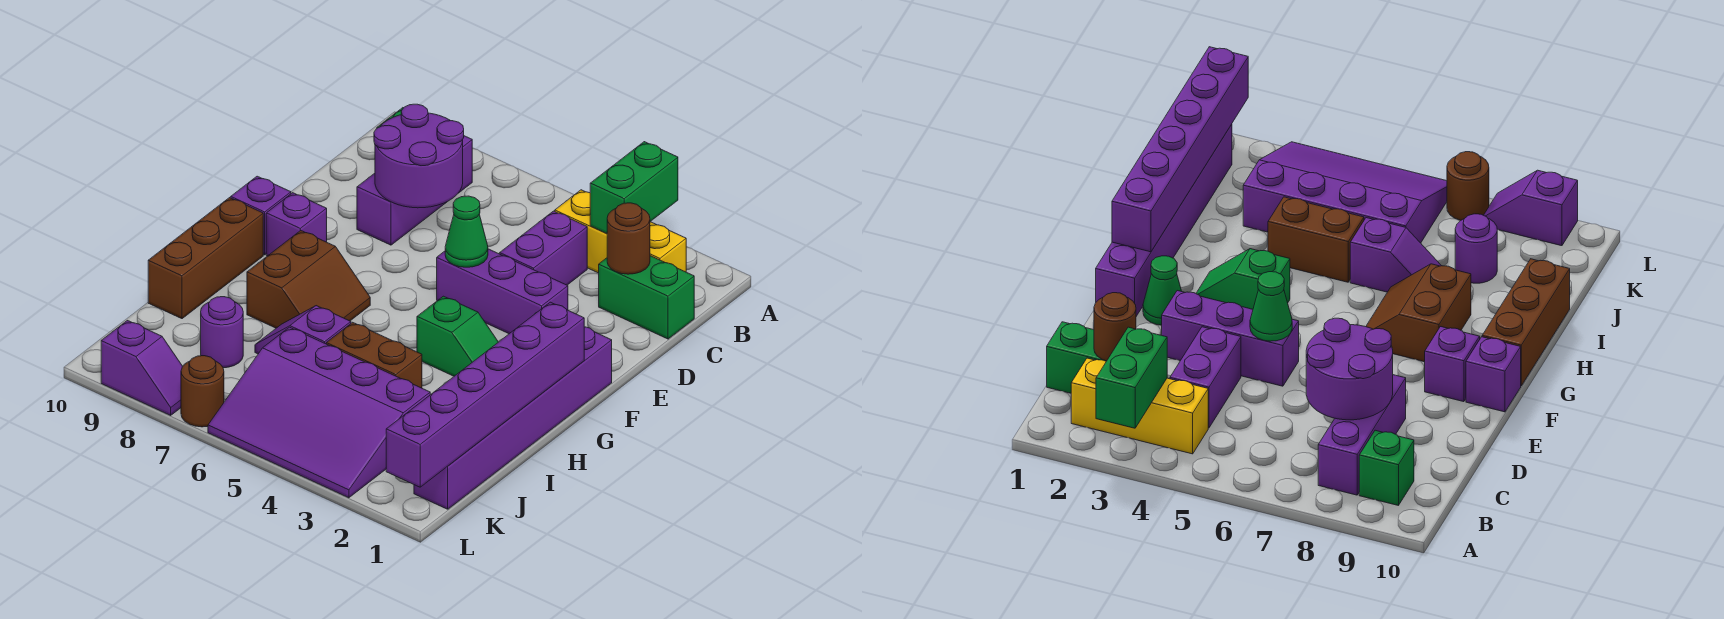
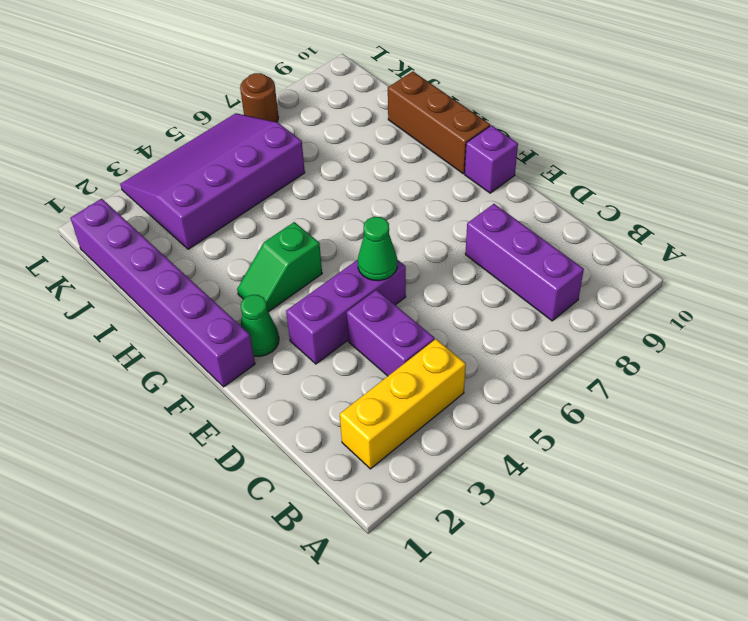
none -> green brick B9 level 1
none -> green brick C1:C2 level 1
none -> purple brick F9 level 1

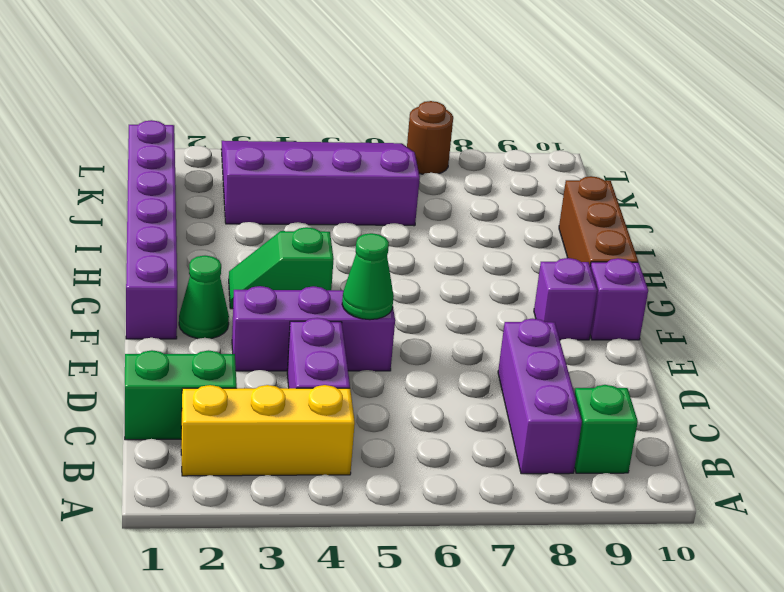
none -> brown slope G7:H8 level 1 top 8
none -> brown brick I4:I5 level 1
none -> purple slope I6:I7 level 1 top 6

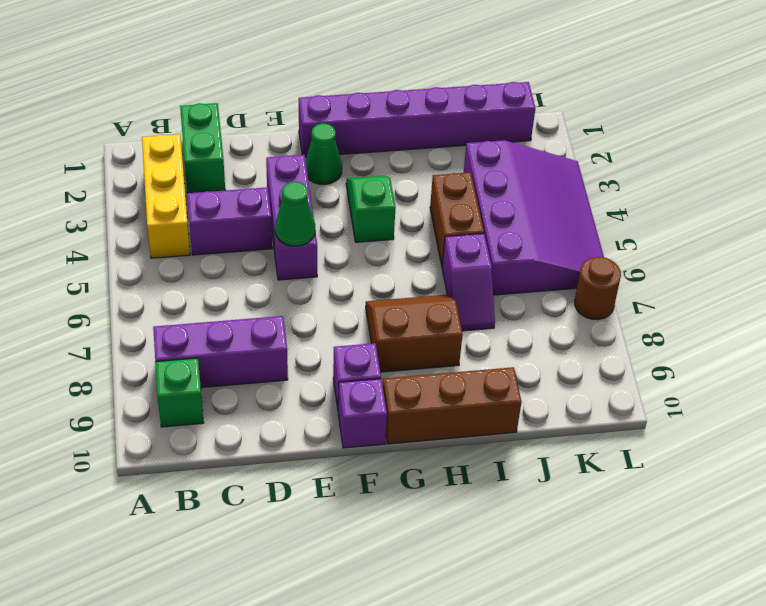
none -> purple round brick J8 level 1
none -> purple slope L8:L9 level 1 top 9
none -> green brick A3:B3 level 2

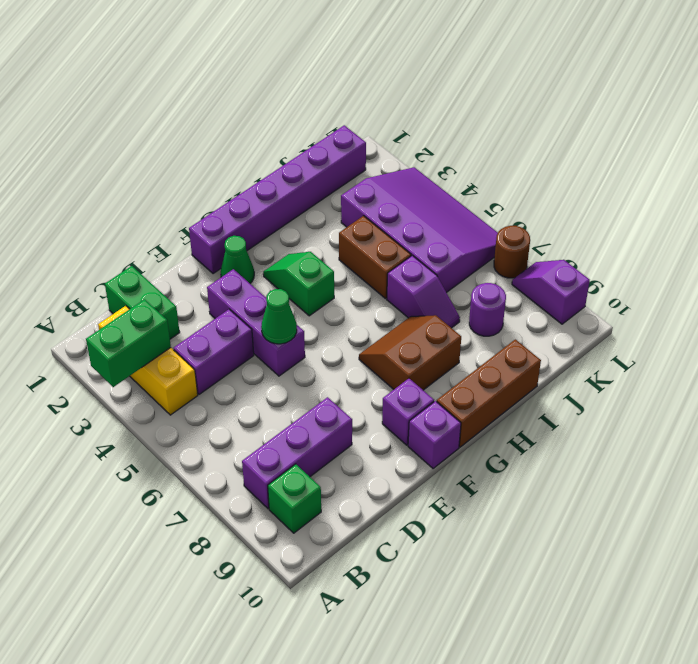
none -> brown round brick C2 level 2
none -> purple round brick C7:D8 level 2
none -> purple brick G1:L1 level 2

